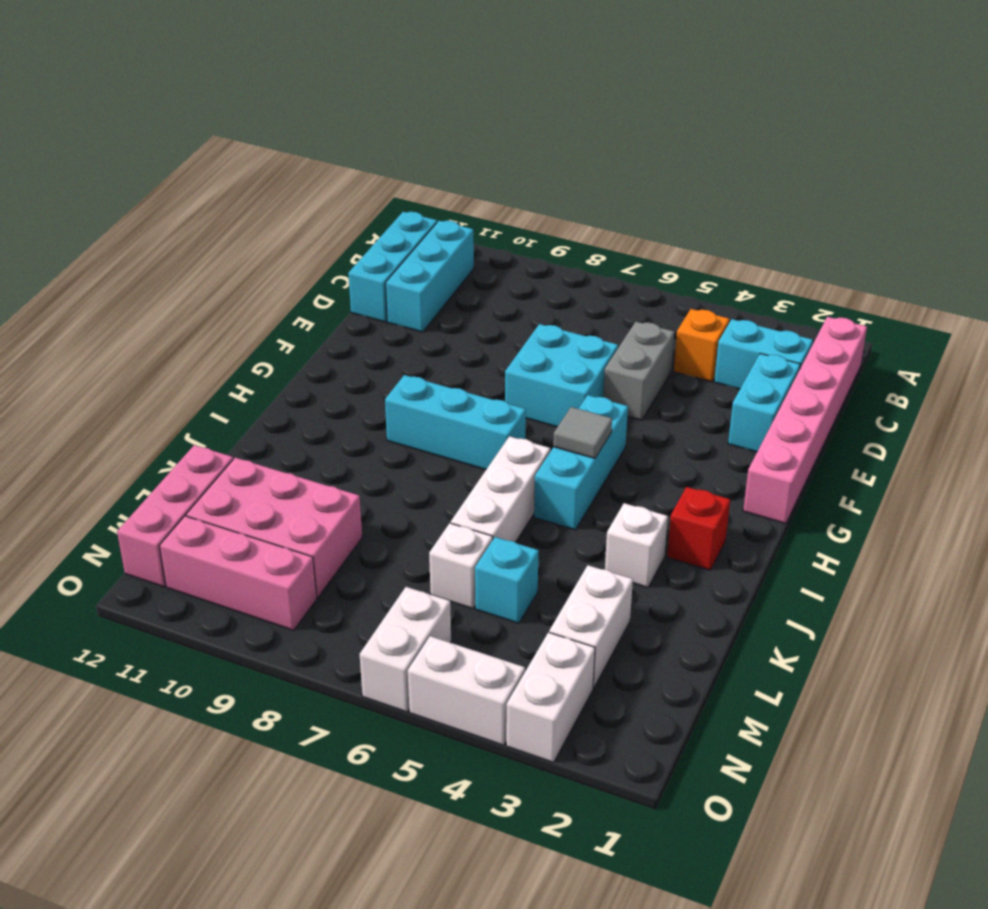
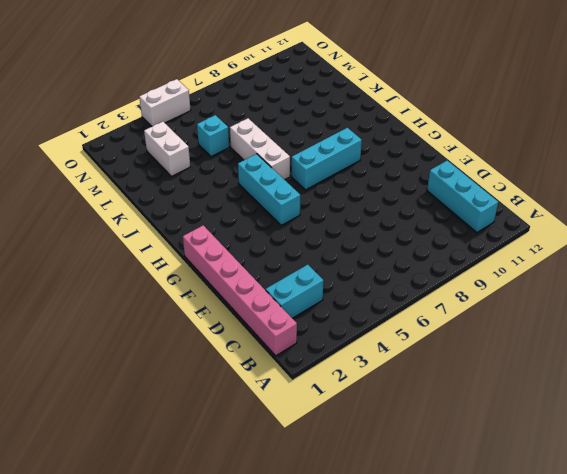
none -> cyan brick B12:D12 level 1
none -> orange brick C4 level 1
none -> cyan brick D2:E2 level 1

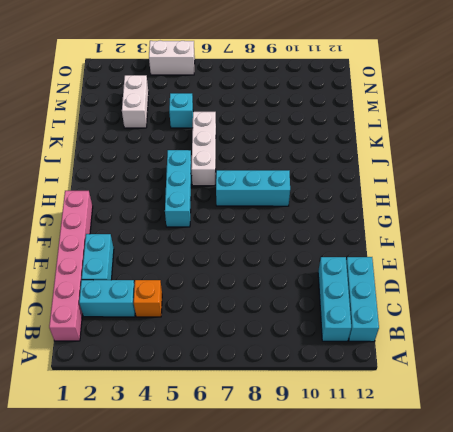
none -> grey brick D5:E5 level 1
none -> cyan brick E6:F7 level 1
none -> red brick I2 level 1

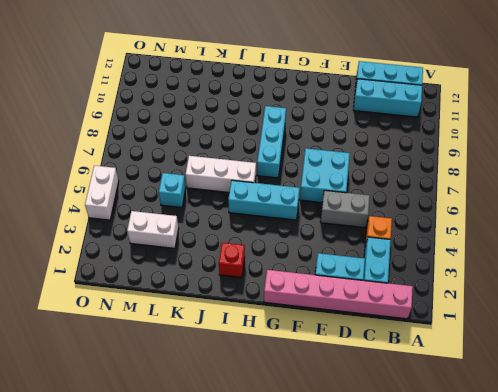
none -> white brick J3 level 1
none -> white brick L6 level 1
none -> pink brick L9:M11 level 1

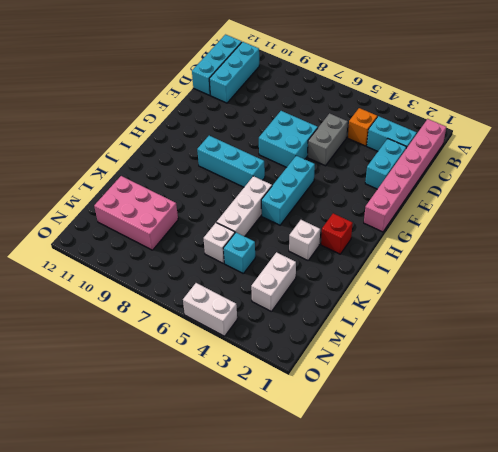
none -> pink brick L12:N12 level 1
none -> white brick N3:O3 level 1
none -> white brick N6:O6 level 1

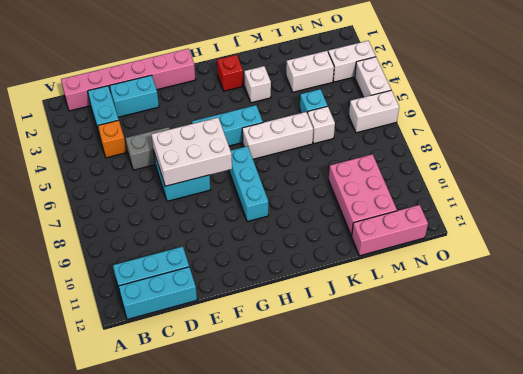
white brick E6:G7 level 2 -> none
none -> pink brick N9:N11 level 1
none -> grey tile H5 level 2

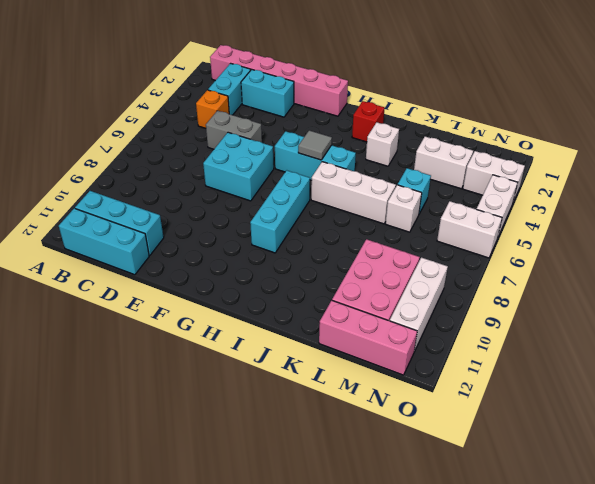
white brick N9:N11 level 1 -> pink brick N9:N11 level 1

